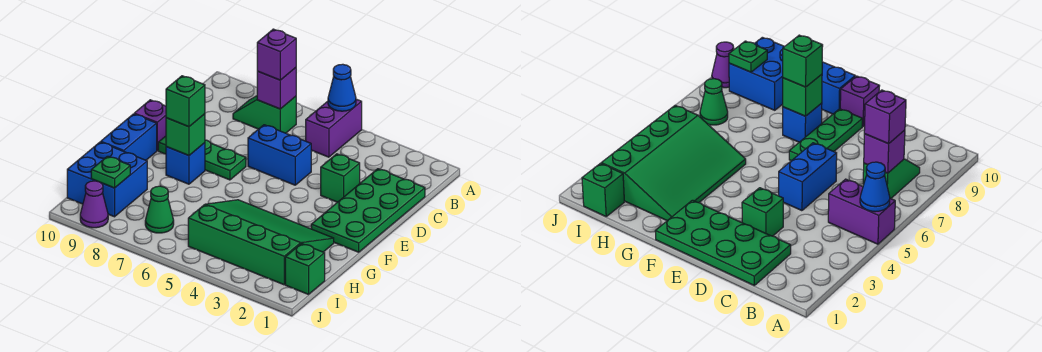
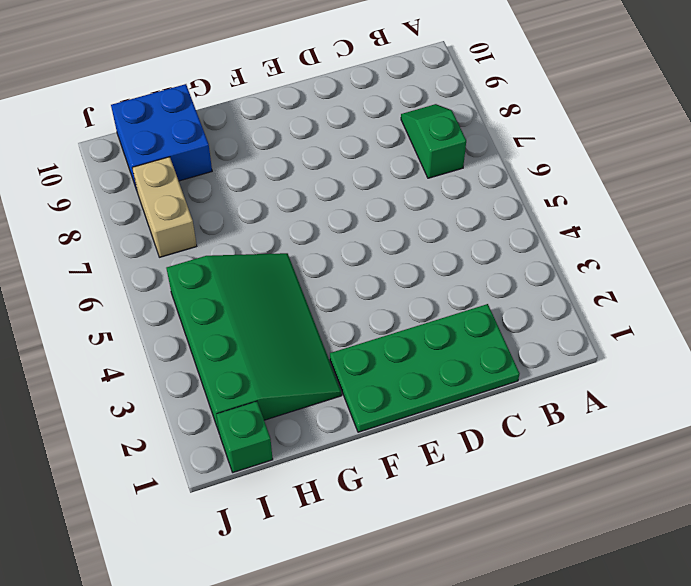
tan brick I7:I8 level 1 -> green cone I7 level 1
none -> purple brick A5:B5 level 1
none -> green brick D3 level 1
none -> blue brick D5:D6 level 1

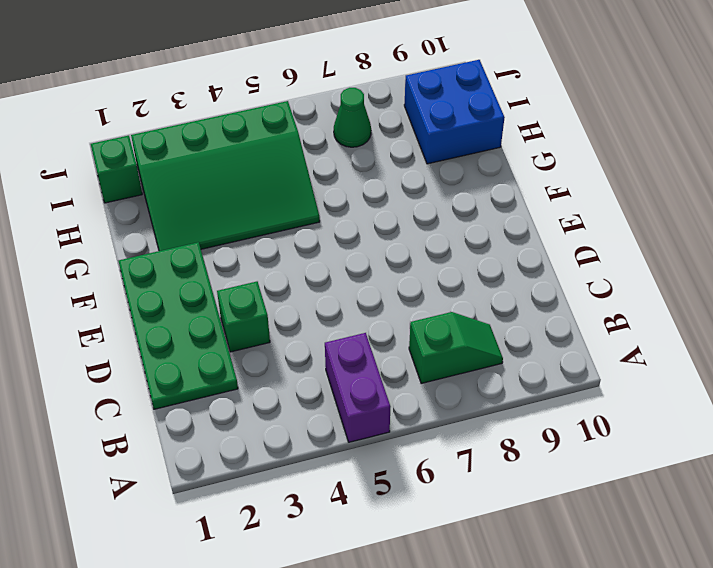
none -> blue brick D5:D6 level 1
none -> green plate E7:E9 level 1
none -> purple brick E10 level 1

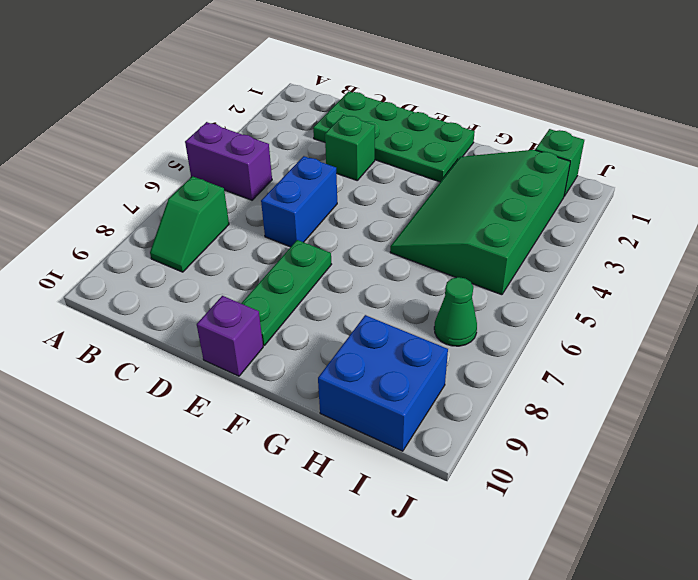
none -> blue brick F8 level 1
none -> blue brick F10:G10 level 1
none -> purple cone J9 level 1

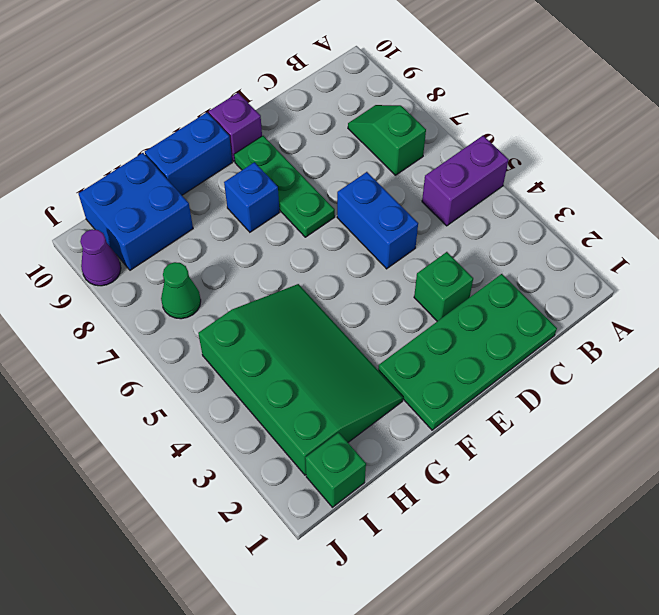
none -> blue cone A5 level 2
none -> purple brick B7 level 2
none -> green brick F8 level 2

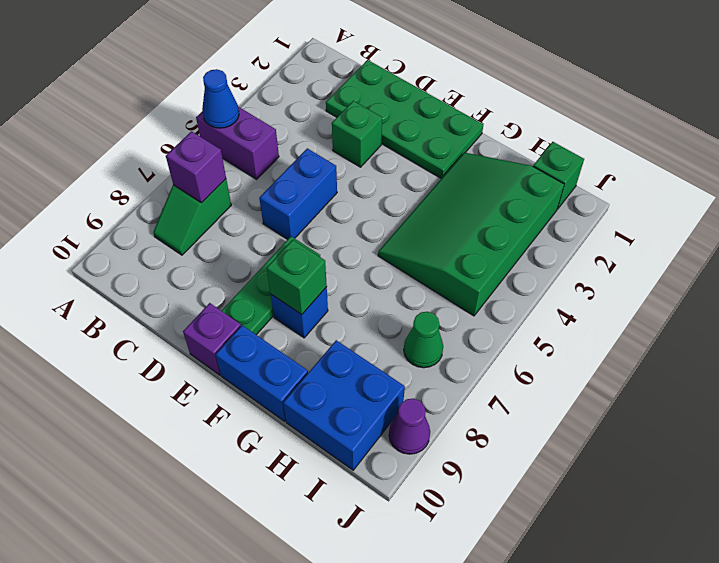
none -> green plate I9 level 2
none -> purple brick B7 level 3
none -> green brick F8 level 3

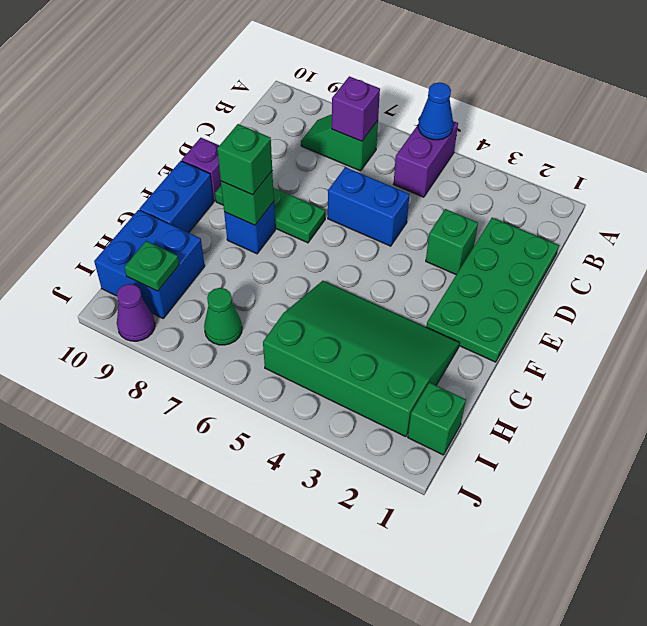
none -> purple brick B7 level 3

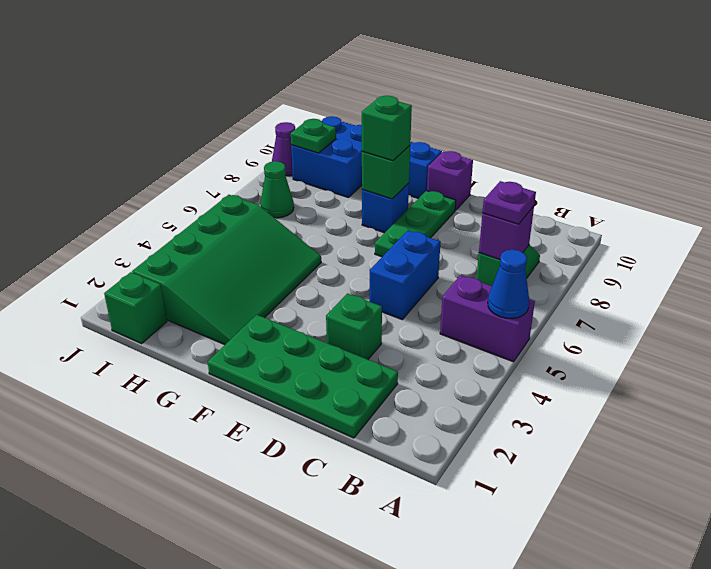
purple plate B7 level 3 -> purple brick B7 level 3

